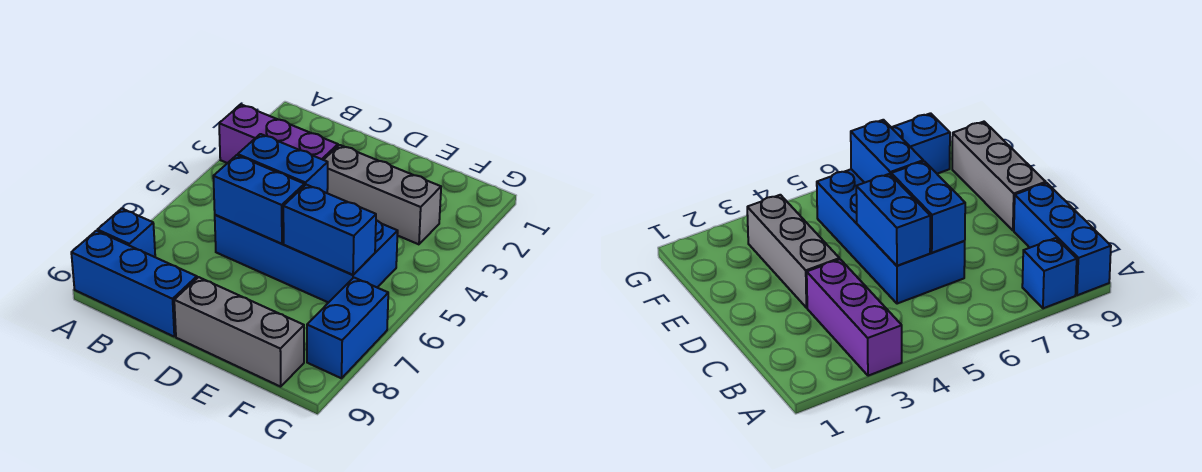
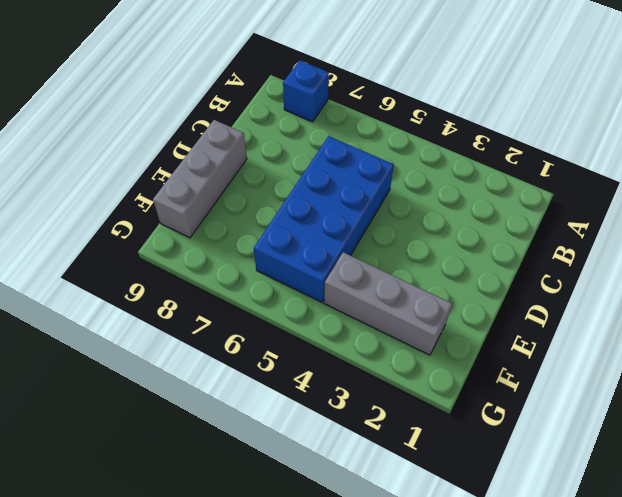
grey brick F2:F4 level 1 -> grey brick D3:F3 level 1
none -> purple brick A3:C3 level 1
none -> blue brick A9:C9 level 1

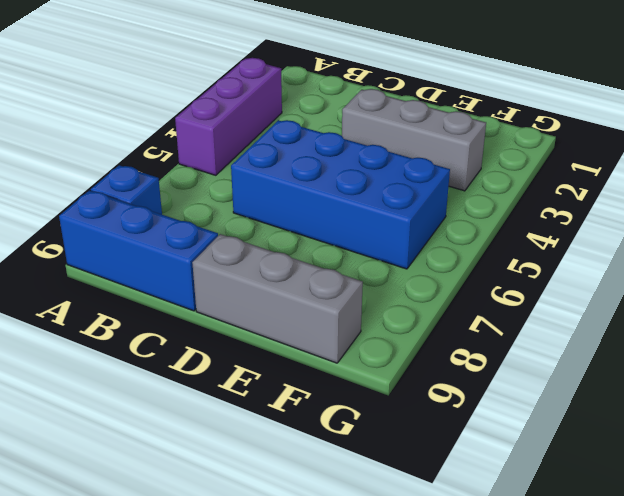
purple brick A3:A5 level 1 -> purple brick A3:C3 level 1
none -> blue brick G7:G8 level 1
none -> blue brick C5:D5 level 2

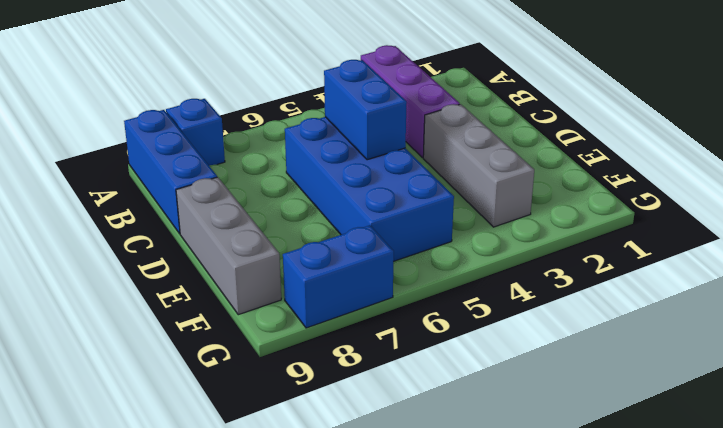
none -> blue brick C6:D6 level 2
none -> blue brick E6:F6 level 2

